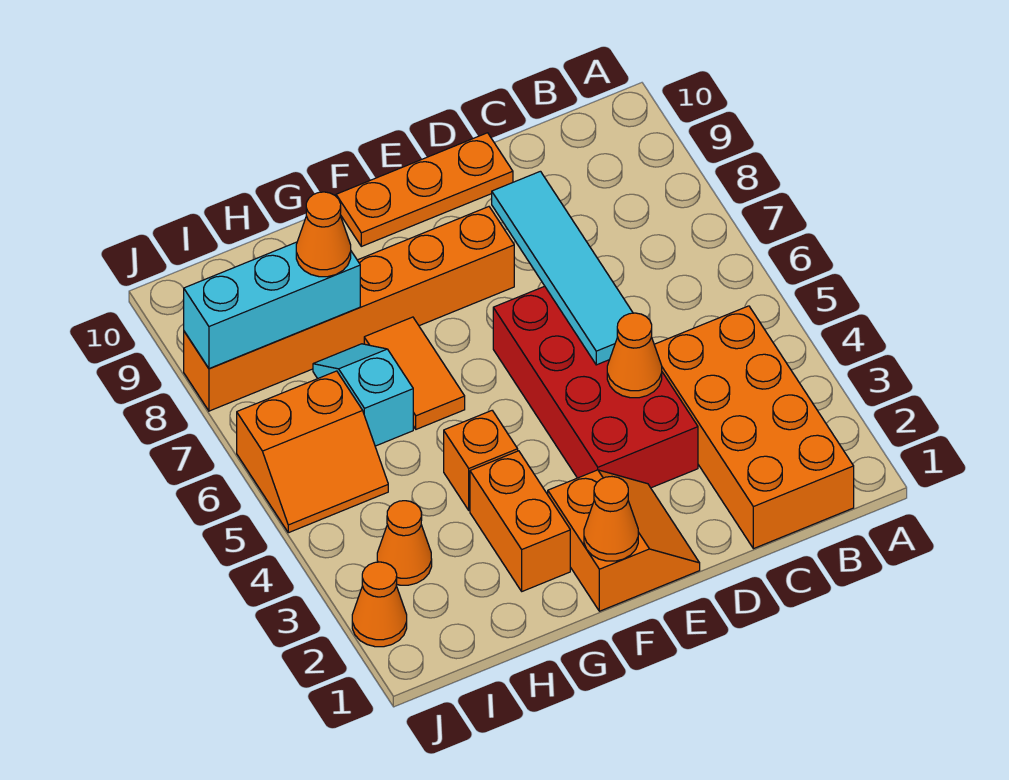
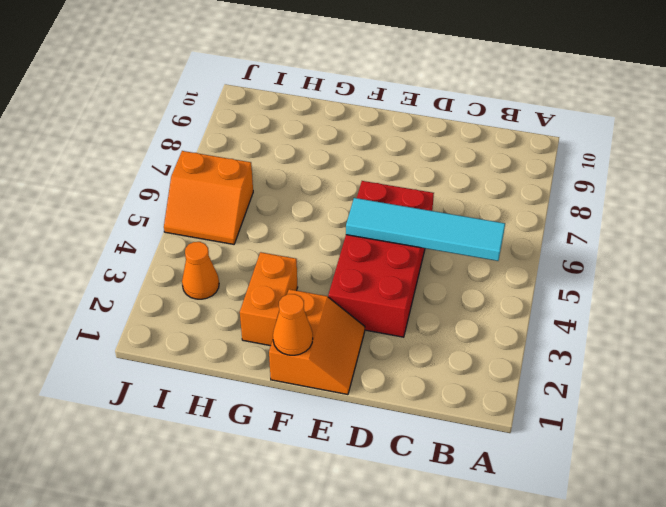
cyan tile B5:E5 level 2 -> cyan tile D5:D8 level 2
none -> orange brick B1:C4 level 1
none -> orange plate D10:F10 level 1
none -> orange brick E8:J8 level 1

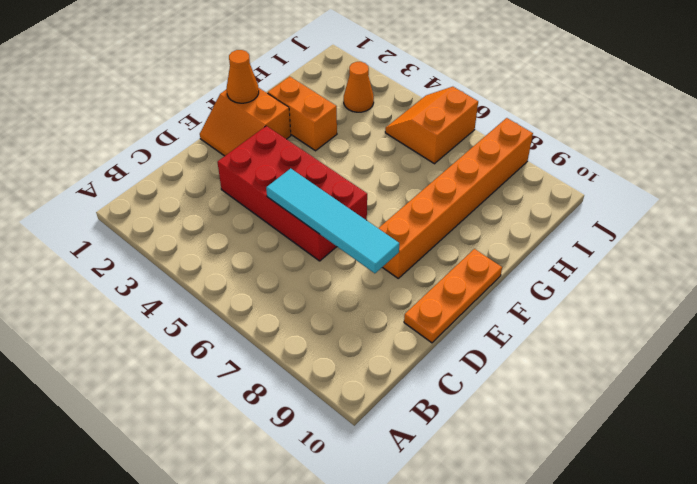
none -> orange brick B1:C4 level 1
none -> orange brick G4 level 1
none -> orange tile G6:G7 level 1

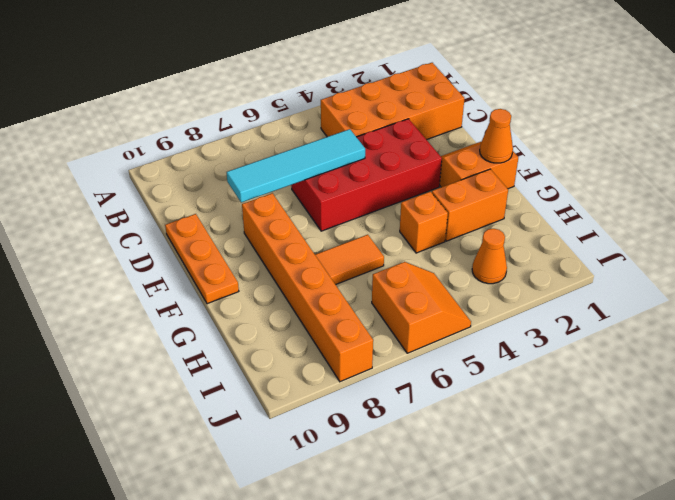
none -> cyan slope H6:H7 level 1 top 6
none -> orange cone J2 level 1
none -> orange cone D4 level 2

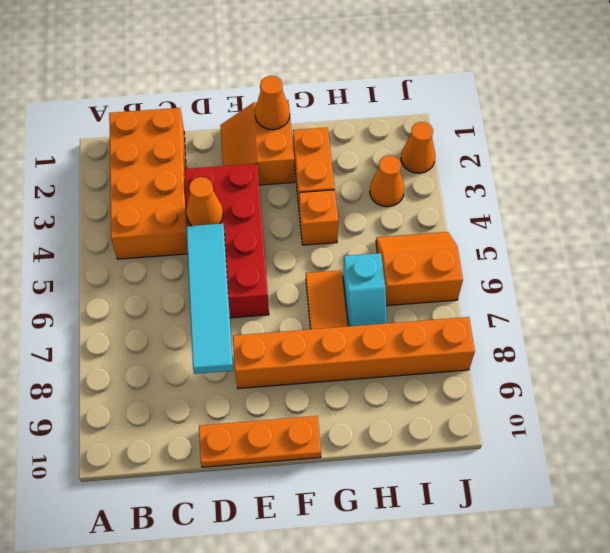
none -> cyan brick H8:J8 level 2
none -> orange cone H8 level 3

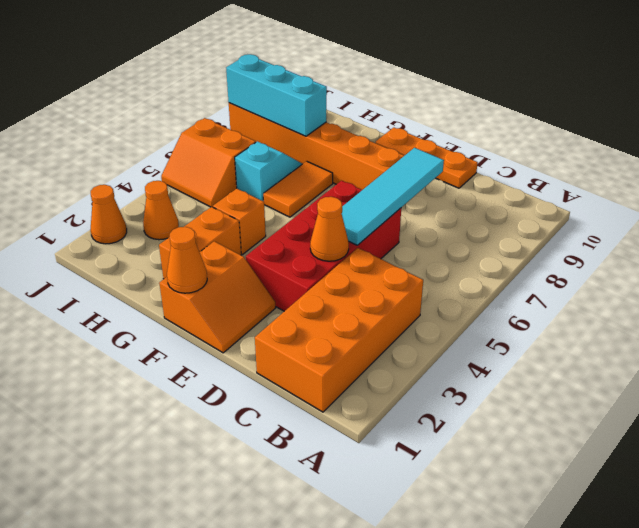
none -> orange cone H8 level 3

